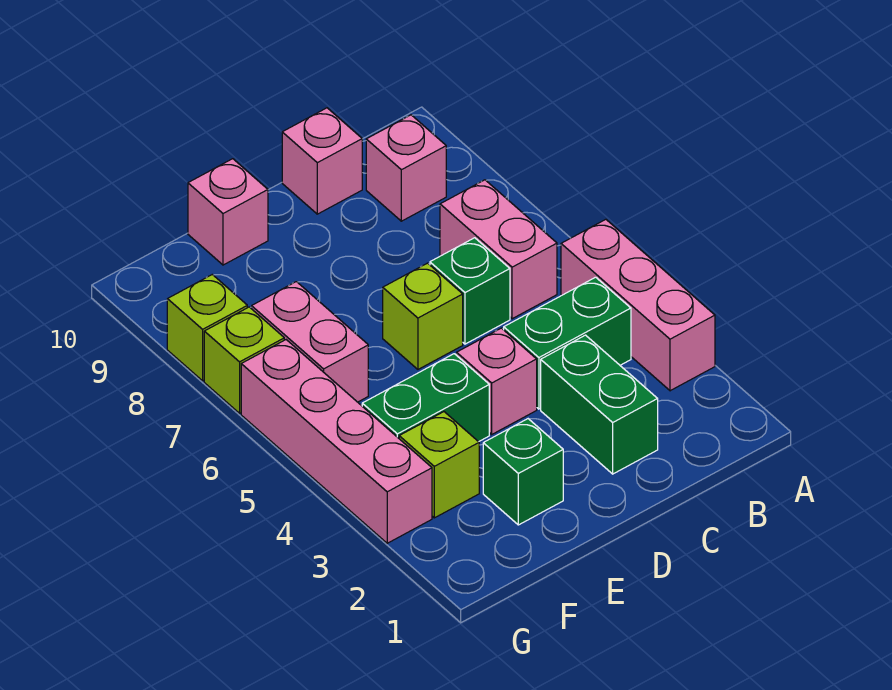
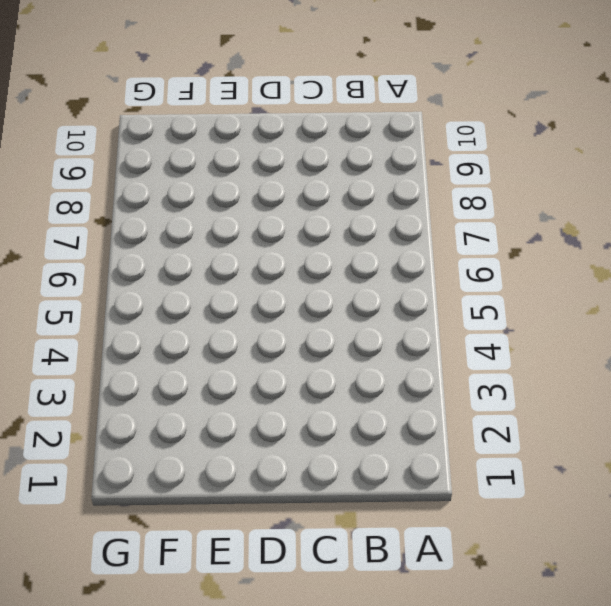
none -> pink brick A3:A5 level 1
none -> green brick B4:C4 level 1
none -> pink brick B6:B7 level 1

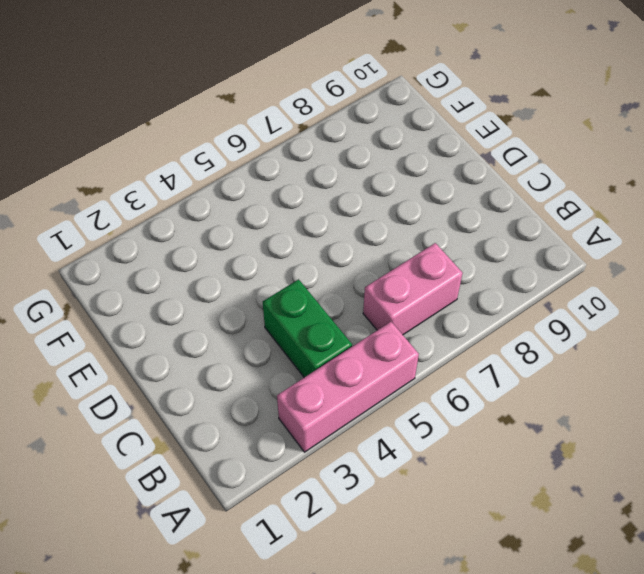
none -> pink brick B9 level 1
none -> green brick C2:C3 level 1
none -> green brick C6 level 1

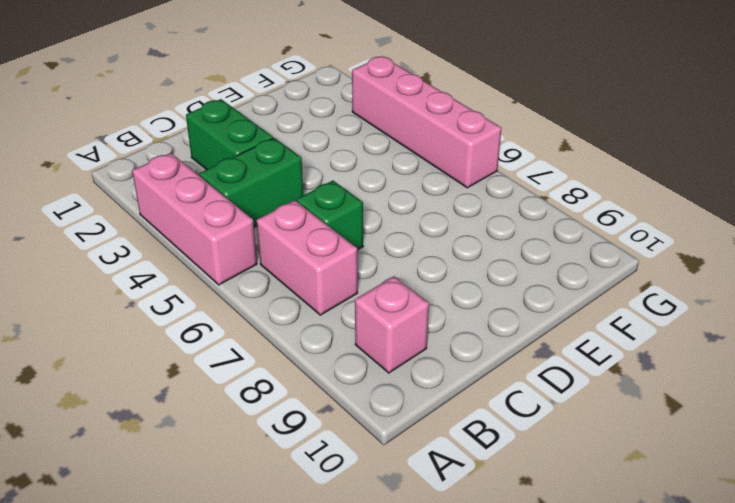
none -> pink brick C10 level 1
none -> pink brick D4 level 1
none -> lime brick D6 level 1

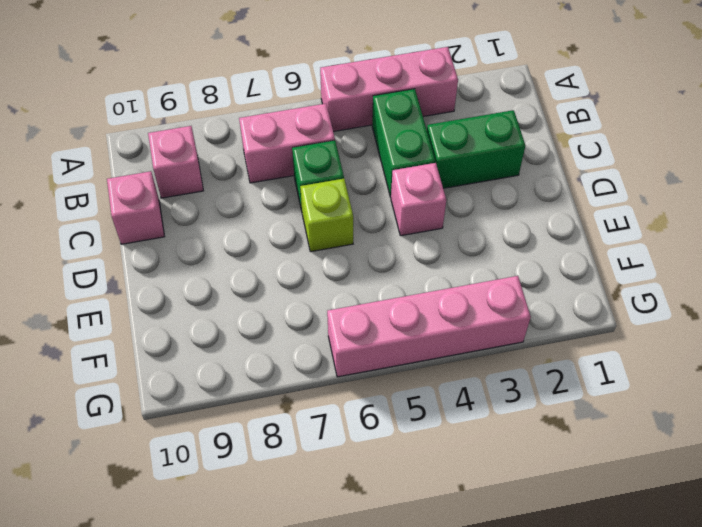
none -> green brick E2 level 1
none -> green brick E4:F4 level 1
none -> pink brick E10 level 1

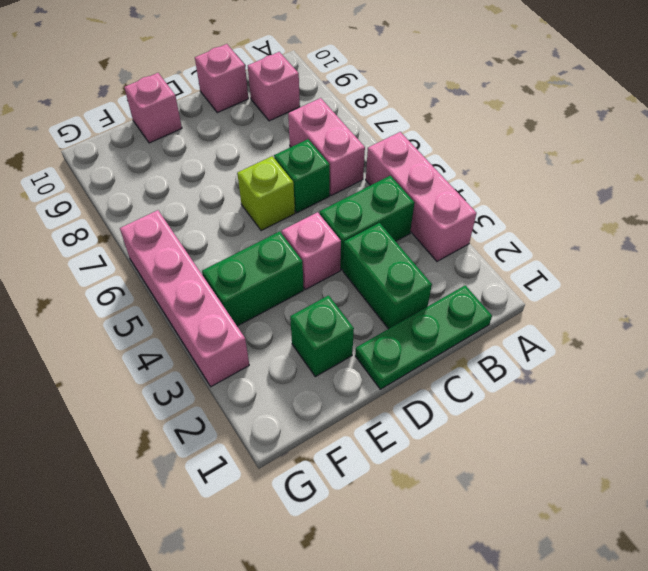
green plate B1:D1 level 1 -> none
none -> lime brick F3 level 1
none -> pink brick F6:F7 level 1
none -> lime brick G7 level 1

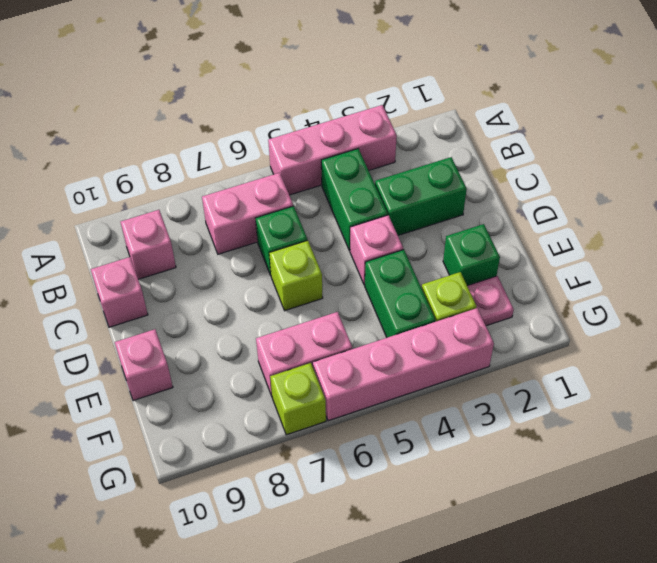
pink plate F2 level 1 -> none
none -> lime brick G8 level 1

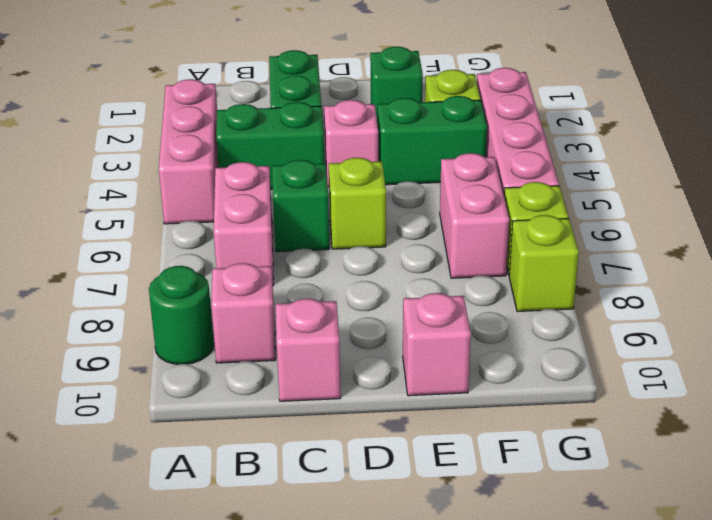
green round brick A9 level 1 -> none

